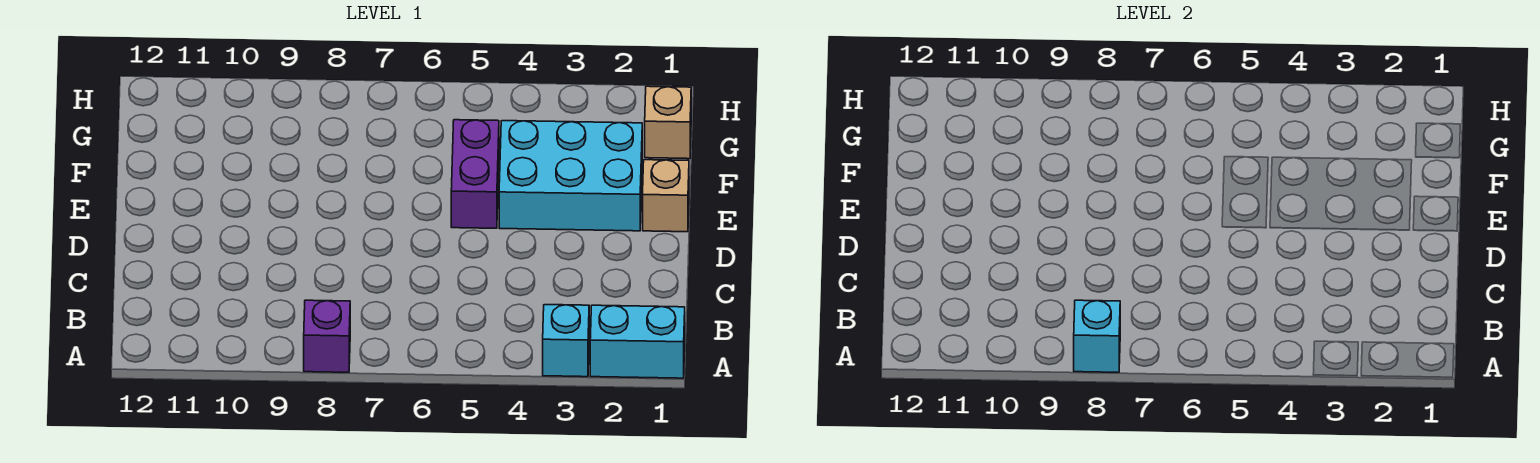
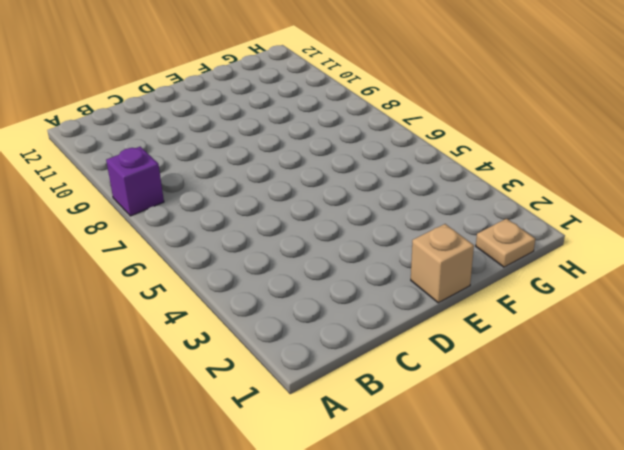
tan plate G1 level 1 -> tan brick G1 level 1
none -> cyan brick A1:A2 level 1
none -> cyan brick A3 level 1

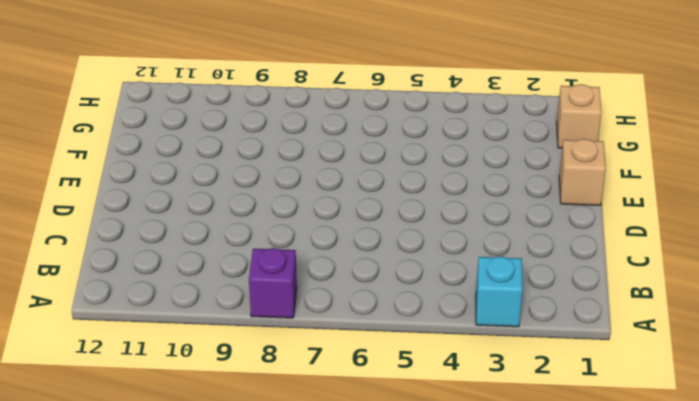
none -> cyan brick A1:A2 level 1
none -> cyan brick E2:F4 level 1

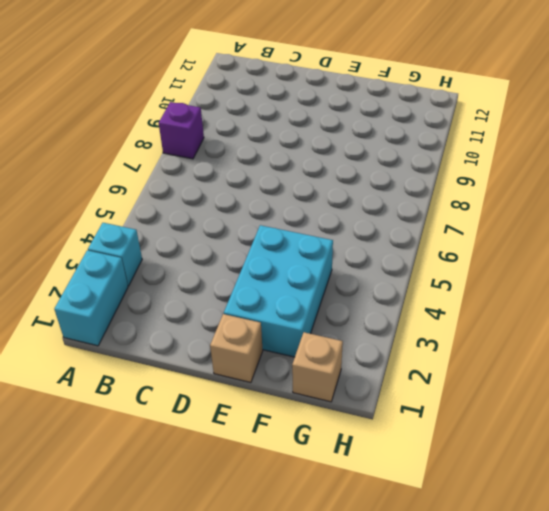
none -> purple brick E5:F5 level 1
none -> cyan brick A8 level 2

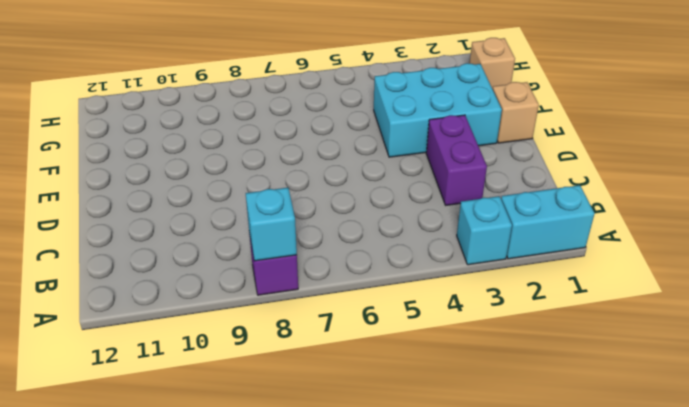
purple brick C3:D3 level 1 -> purple brick E5:F5 level 1

